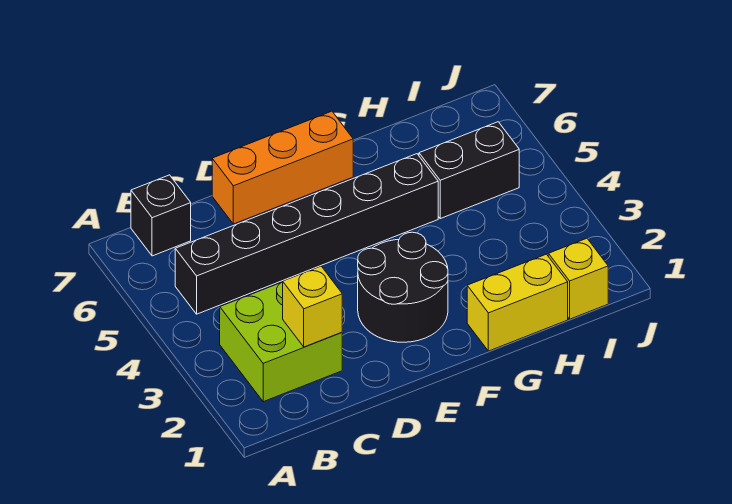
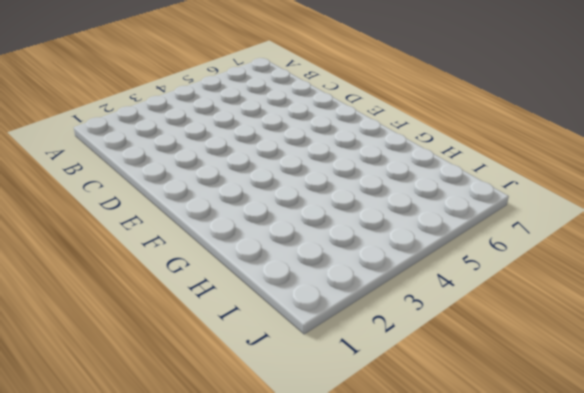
none -> lime brick B2:C3 level 1
none -> black brick B5:G5 level 1

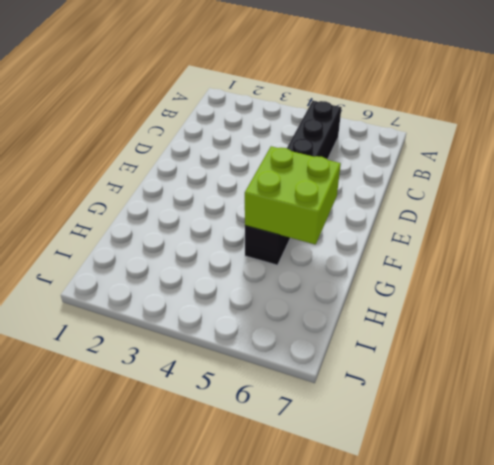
lime brick F5:G6 level 2 -> lime brick B2:C3 level 1
none -> black brick B7 level 1
none -> orange brick D7:F7 level 1

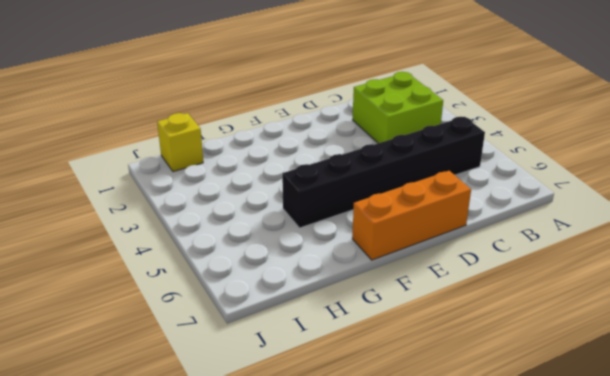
none -> black brick B7 level 1
none -> black round brick E2:F3 level 1

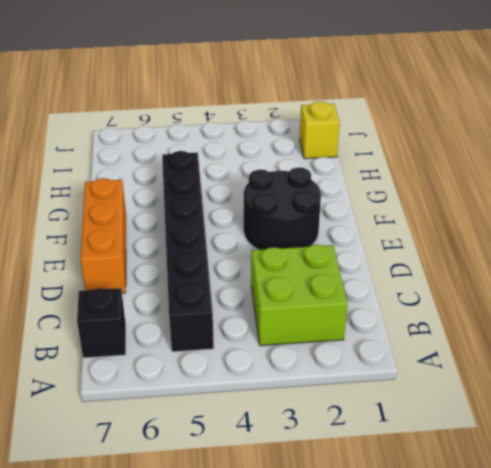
none -> yellow brick G1:H1 level 1
none -> black brick H5:I5 level 1

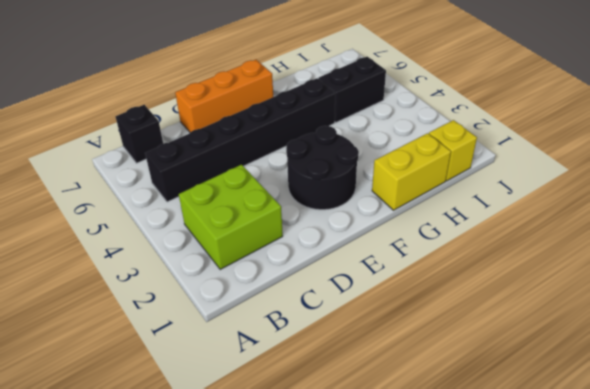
none -> yellow brick C2 level 2

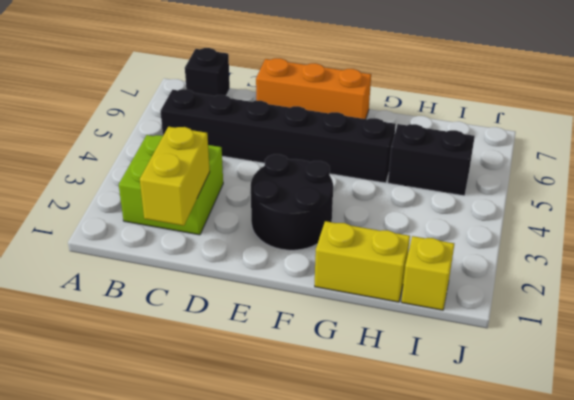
yellow brick C1:C2 level 2 -> yellow brick C2 level 2

